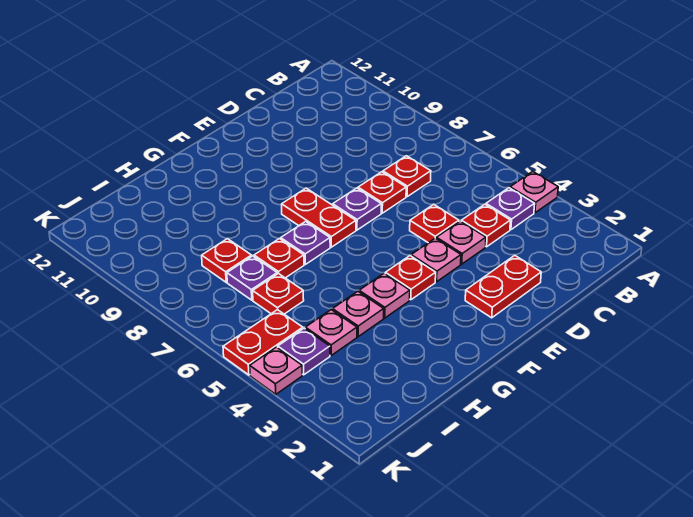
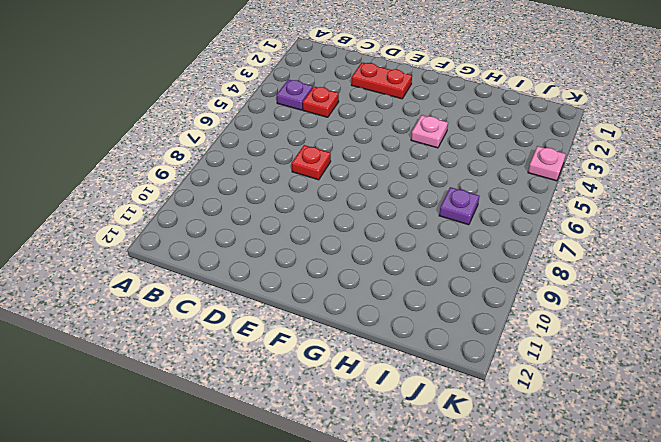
none -> pink plate A4 level 1
none -> red plate C7 level 1
none -> pink plate D4 level 1

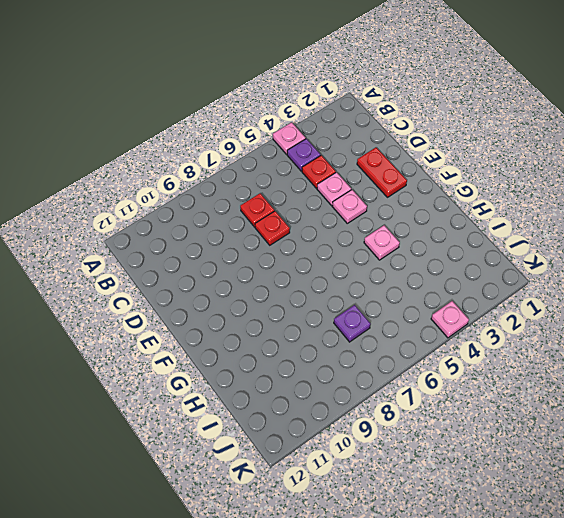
none -> red plate D5 level 1
none -> purple plate E7 level 1
none -> red plate F4 level 1

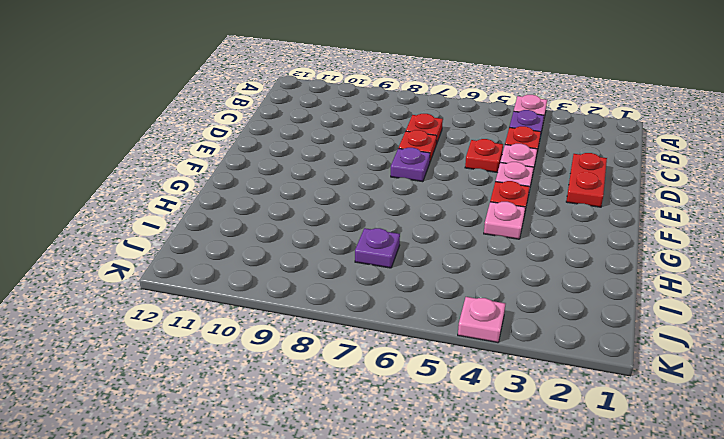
none -> red plate F7:F8 level 1
none -> purple plate G7 level 1
none -> pink plate H4 level 1

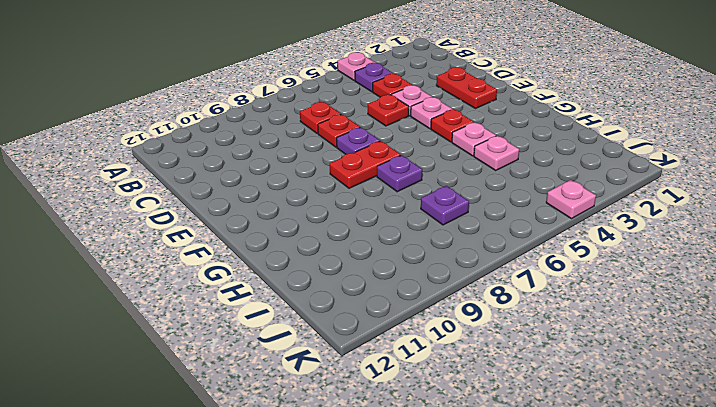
none -> red plate H7 level 1
none -> pink plate I4 level 1
none -> red plate I6 level 1

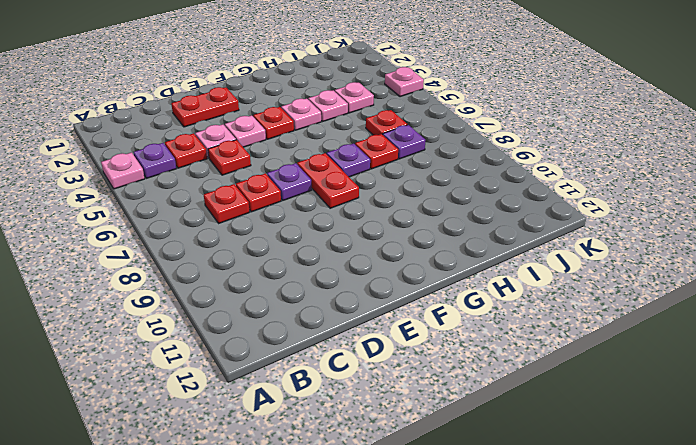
none -> red plate I8 level 1
none -> purple plate J4 level 1
none -> red plate J5:K5 level 1

